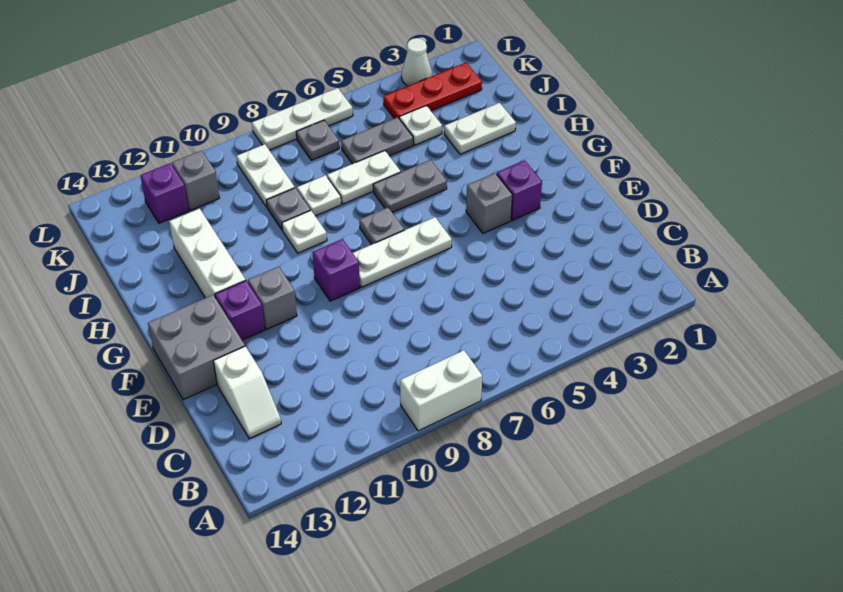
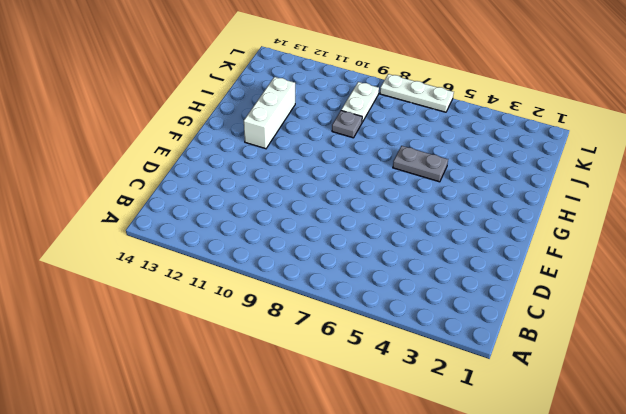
none -> white brick A8:A9 level 1
none -> white slope C13:D13 level 1 top D
none -> grey brick E13:F14 level 1

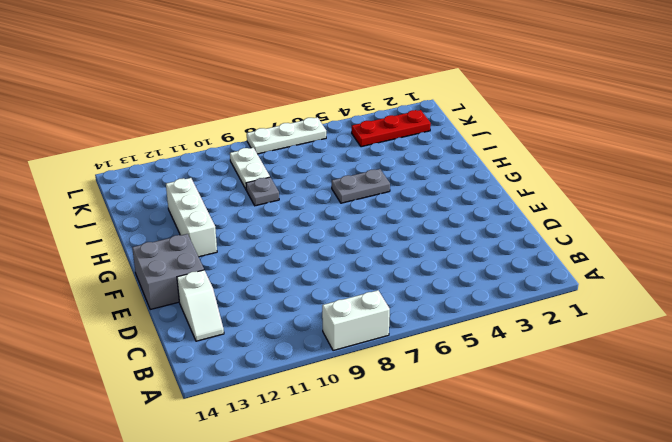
none -> purple brick F3 level 1
none -> grey brick F4 level 1
none -> white plate F6:F8 level 1

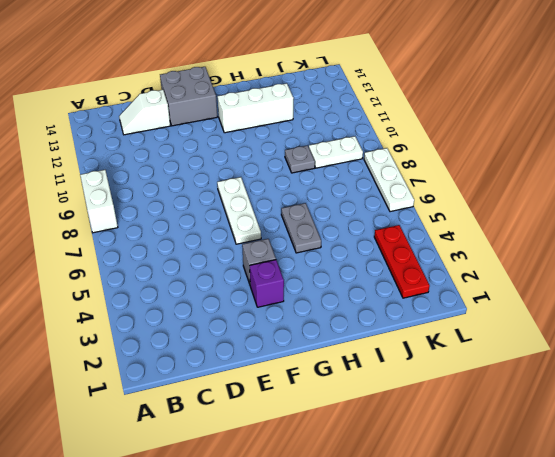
none -> purple brick F9 level 1
none -> grey brick F11 level 1
none -> purple brick F12 level 1

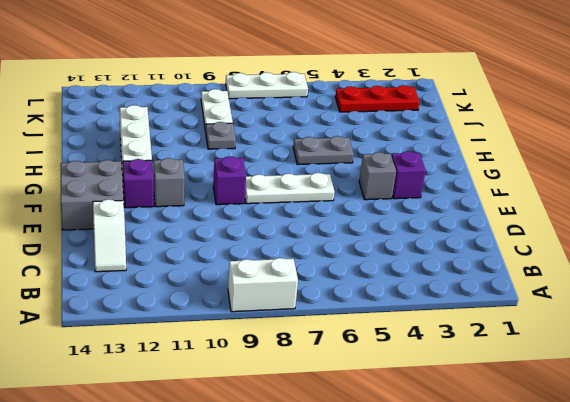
none -> grey plate G7 level 1
none -> white plate H9 level 1
none -> white plate I2:I3 level 1

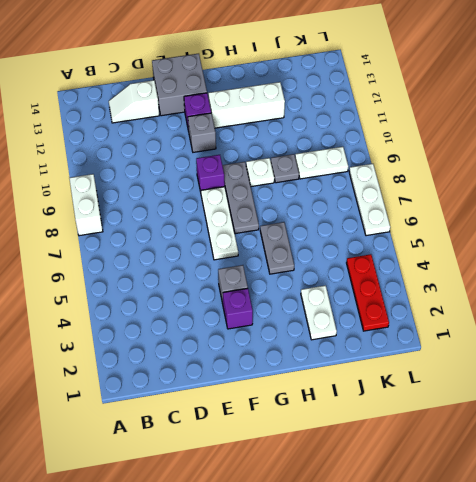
grey plate G7:G9 level 1 -> grey plate G7 level 1
none -> white plate I6:I7 level 1
none -> white plate I8 level 1
none -> white plate J4 level 1

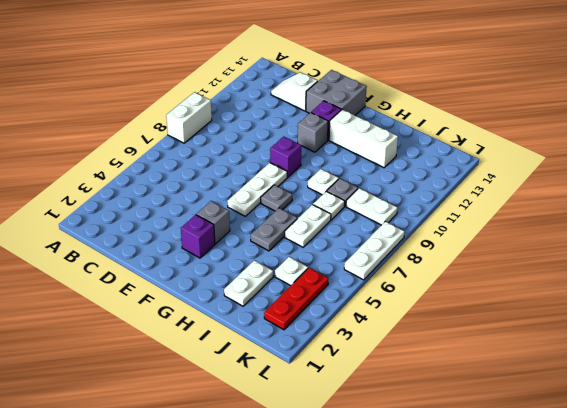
none -> grey plate J5:J6 level 1
none -> grey plate K7 level 1
none -> grey brick K11 level 1

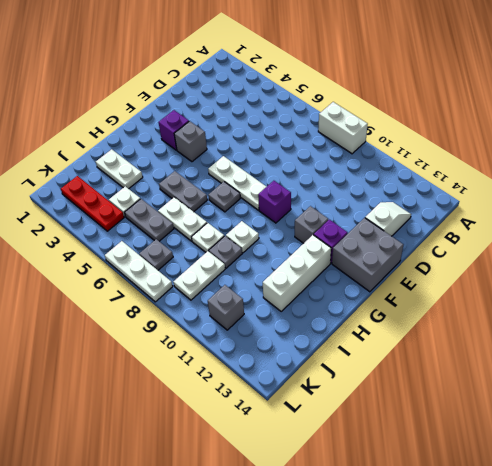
none -> purple brick K12 level 1
none -> white cone L3 level 1

